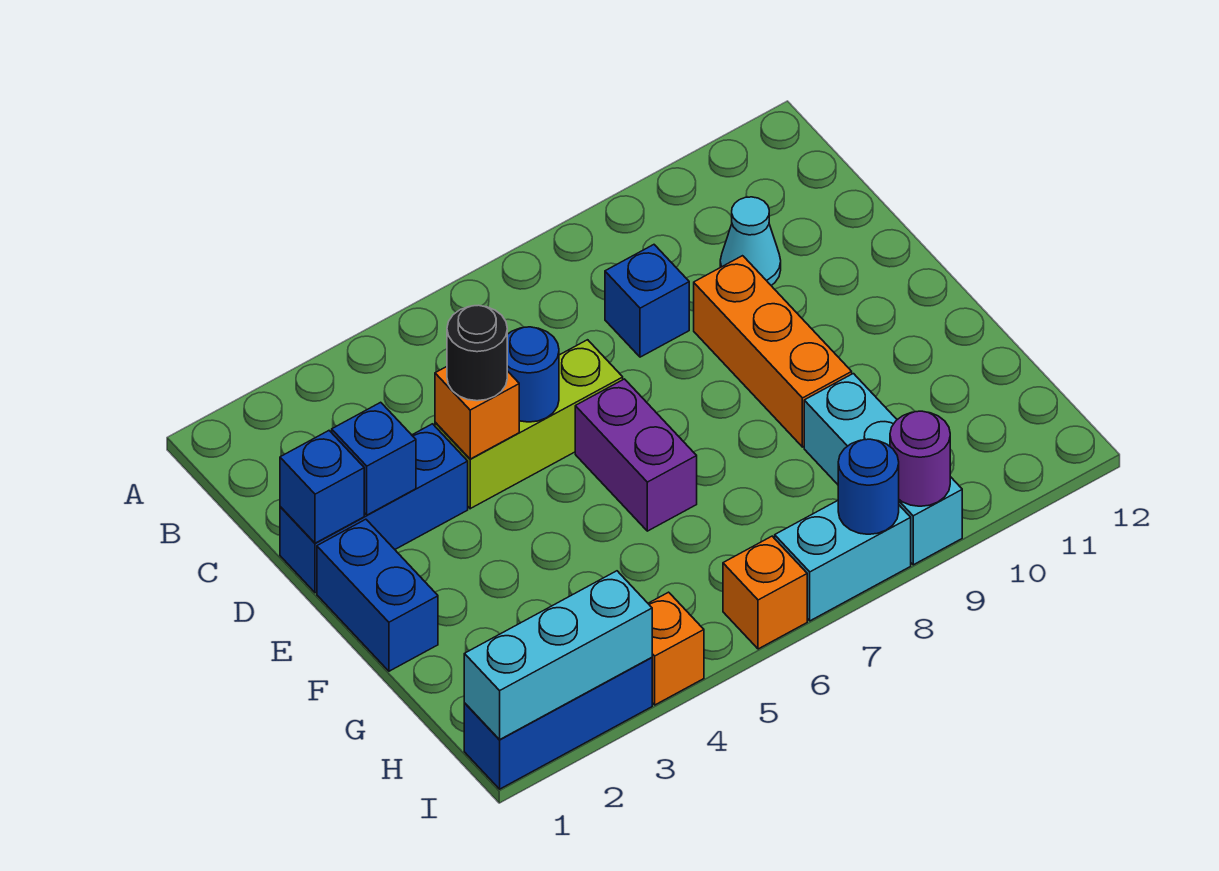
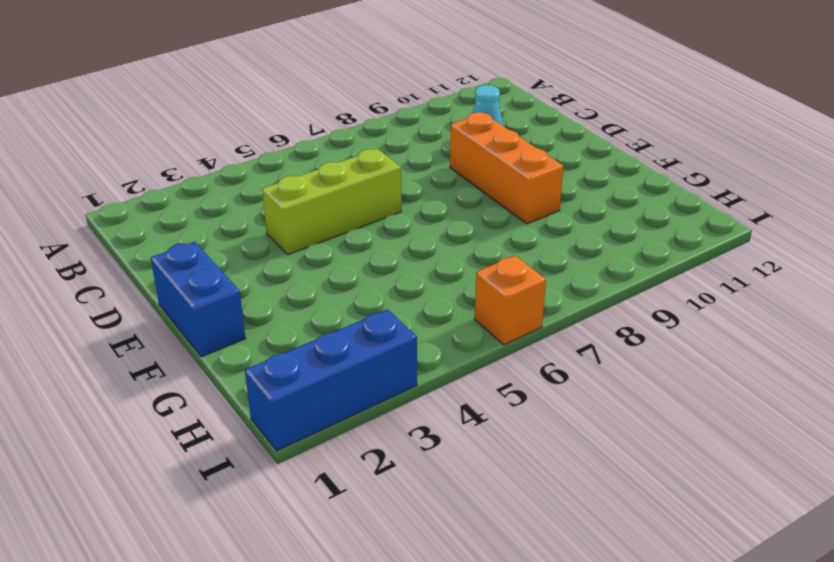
none -> blue brick C8 level 1
none -> blue brick D1:D3 level 1
none -> purple brick E6:F6 level 1

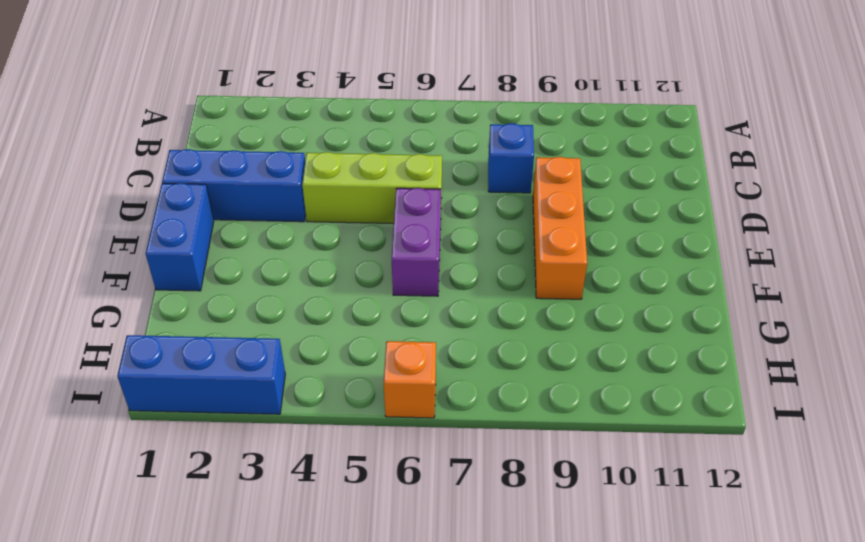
none -> cyan cone C10 level 1
none -> cyan brick G9:I9 level 1
none -> orange brick I4 level 1

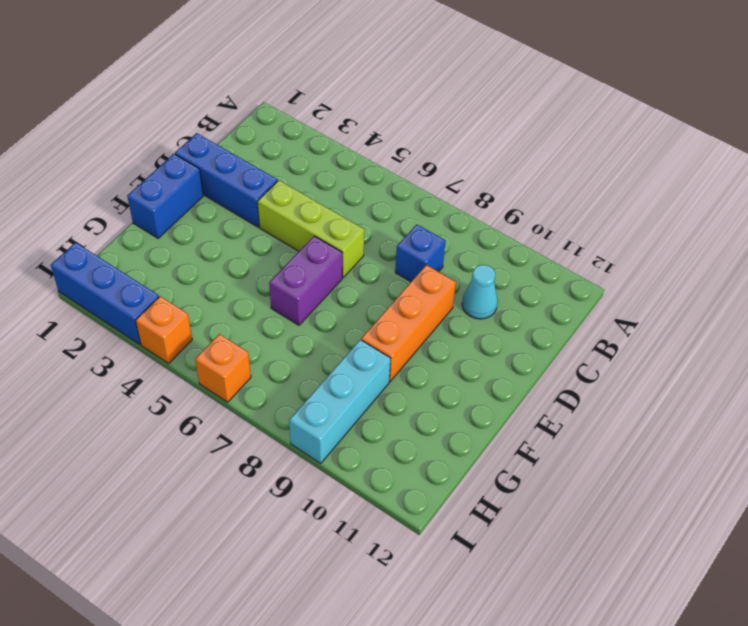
none -> cyan brick I7:I8 level 1
none -> blue brick D1 level 2
none -> blue brick D2 level 2

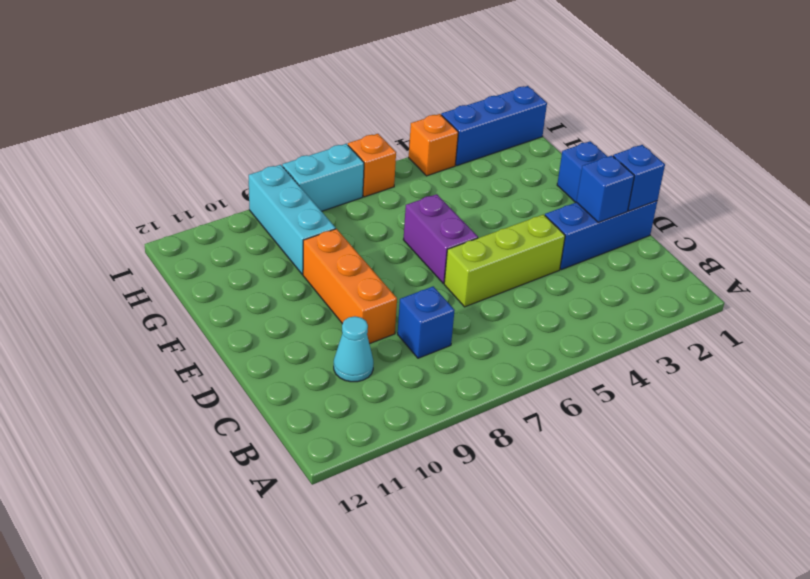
none -> orange brick D4 level 2
none -> blue round brick D5 level 2
none -> cyan brick I1:I3 level 2

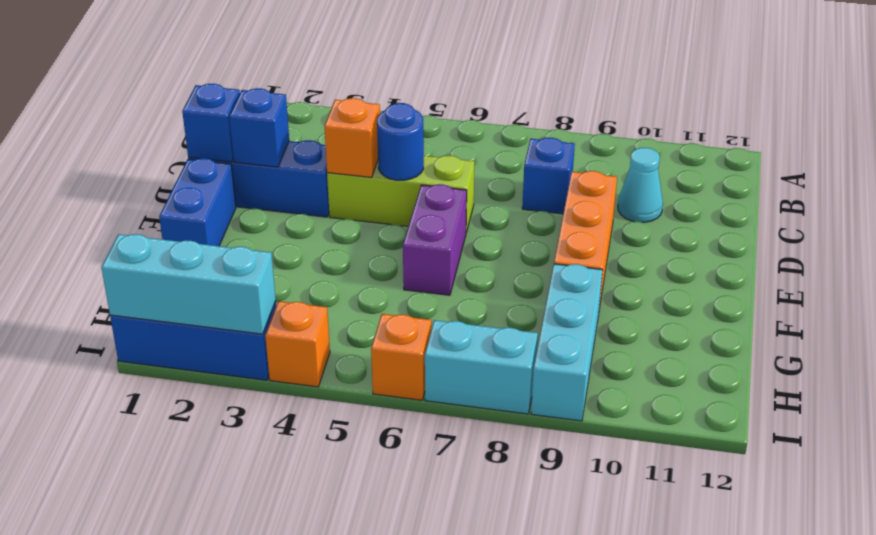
none -> blue round brick I8 level 2
none -> purple round brick I9 level 2
none -> black round brick D4 level 3

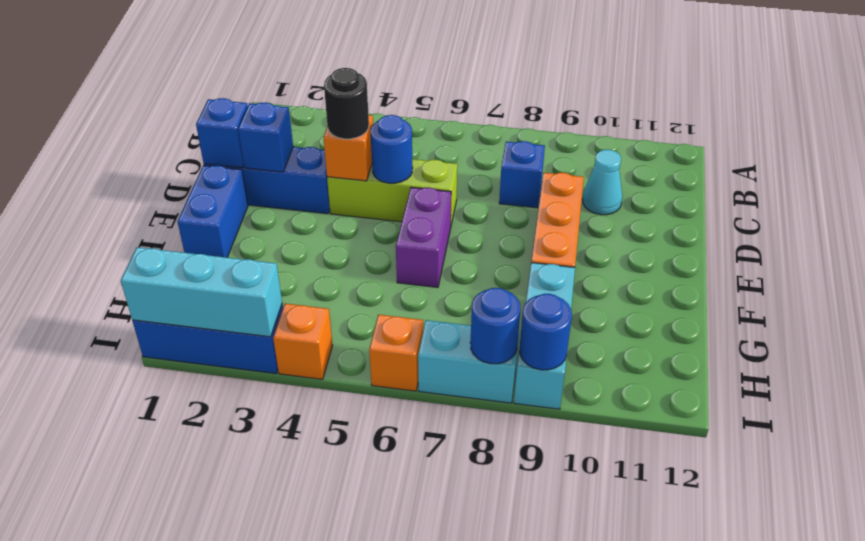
blue round brick I9 level 2 -> purple round brick I9 level 2

